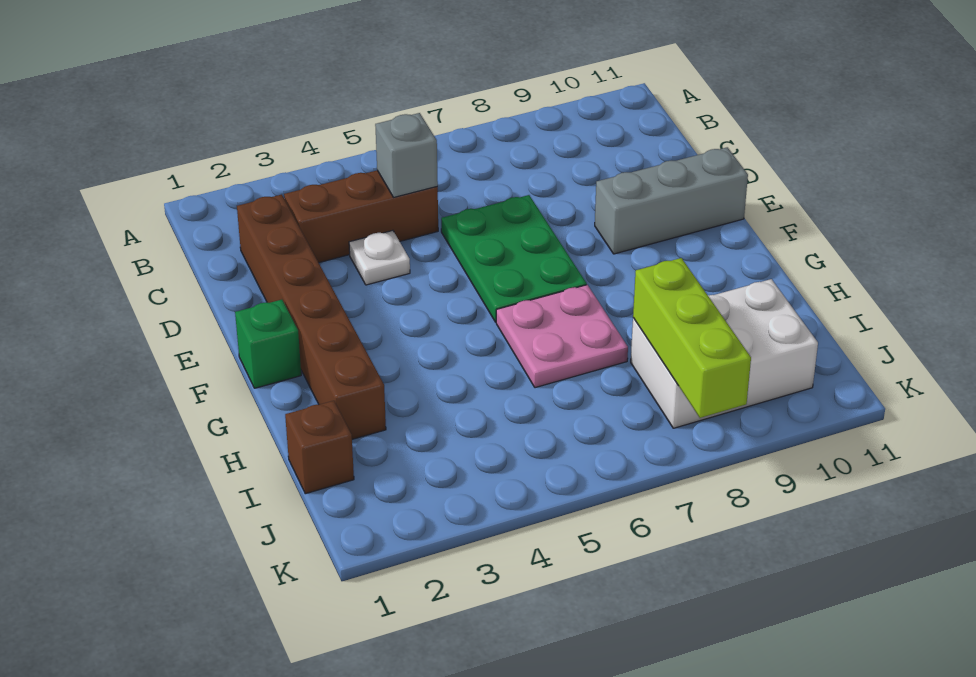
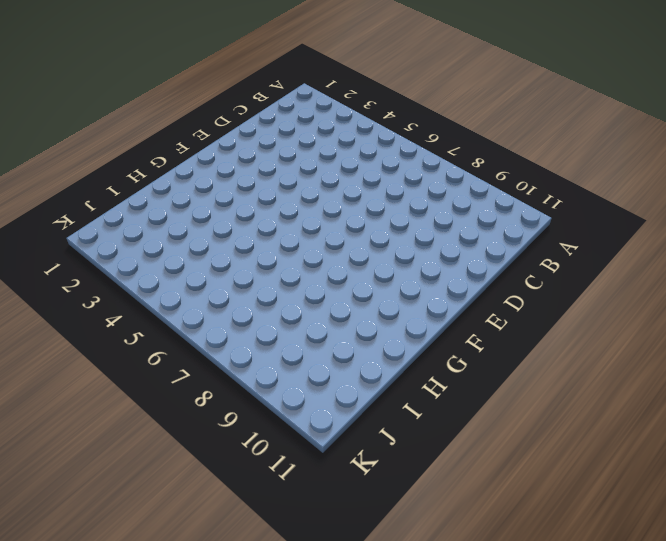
none -> brown brick C2:H2 level 1
none -> brown brick C3:C5 level 1

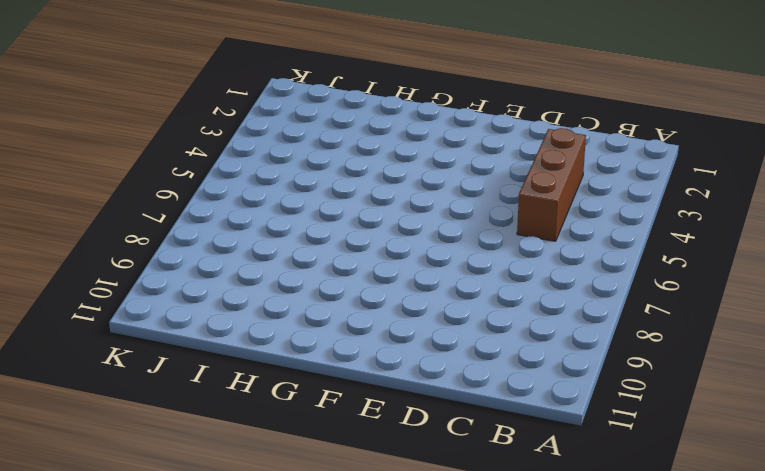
none -> brown brick C2:H2 level 1
none -> white plate D4 level 1

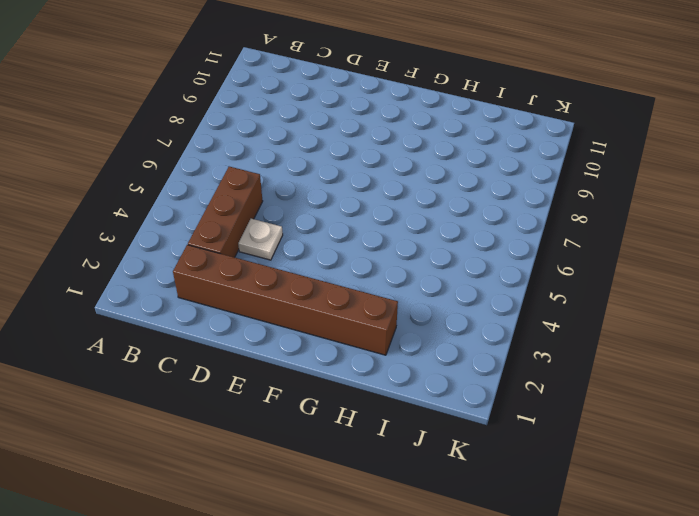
none -> green plate D6:F7 level 1
none -> grey brick E9:E11 level 1

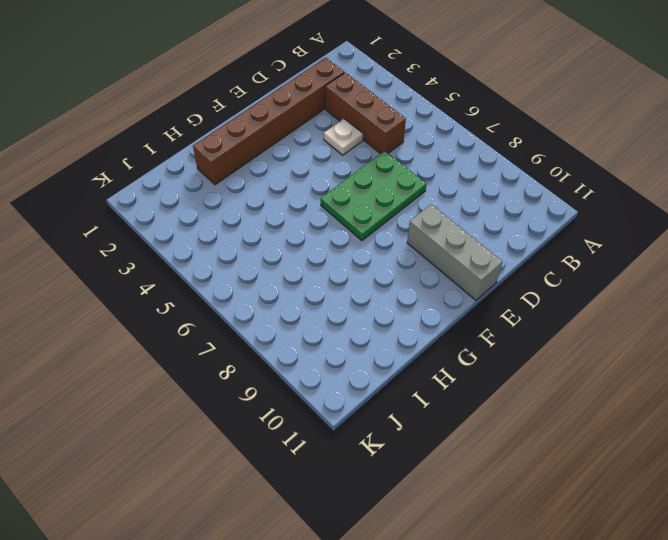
none -> green brick F1 level 1
none -> pink plate G6:H7 level 1

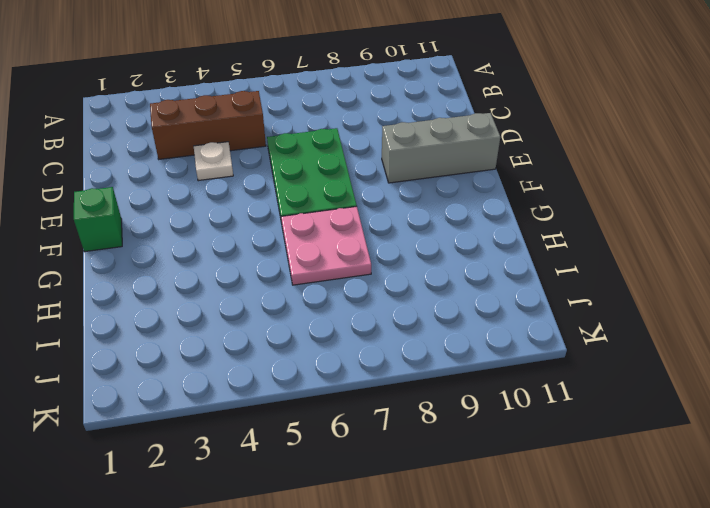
none -> brown brick C2:H2 level 1
none -> brown brick I1 level 1

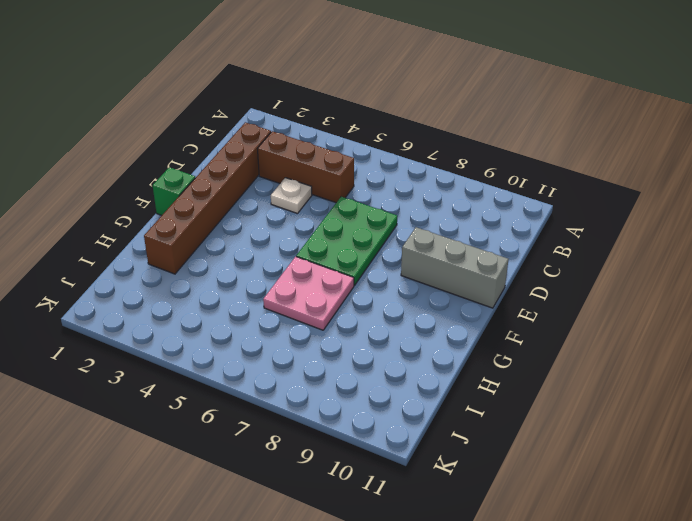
none -> brown brick I1 level 1
none -> white brick I8:J10 level 1

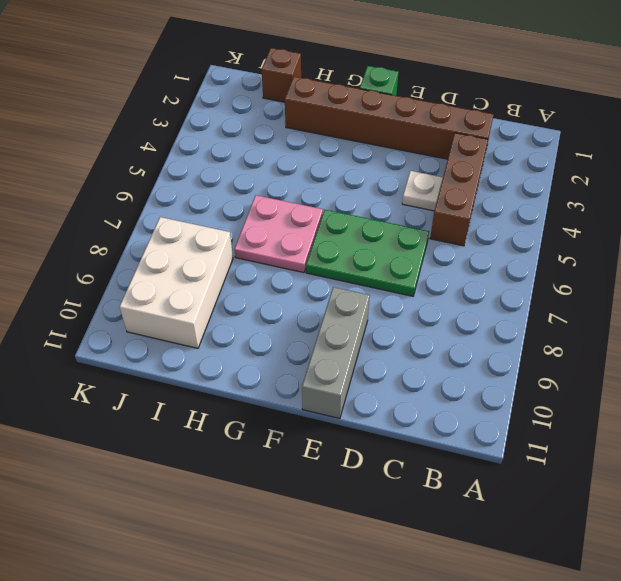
none -> grey brick C5 level 2
none -> lime brick I8:K8 level 2

